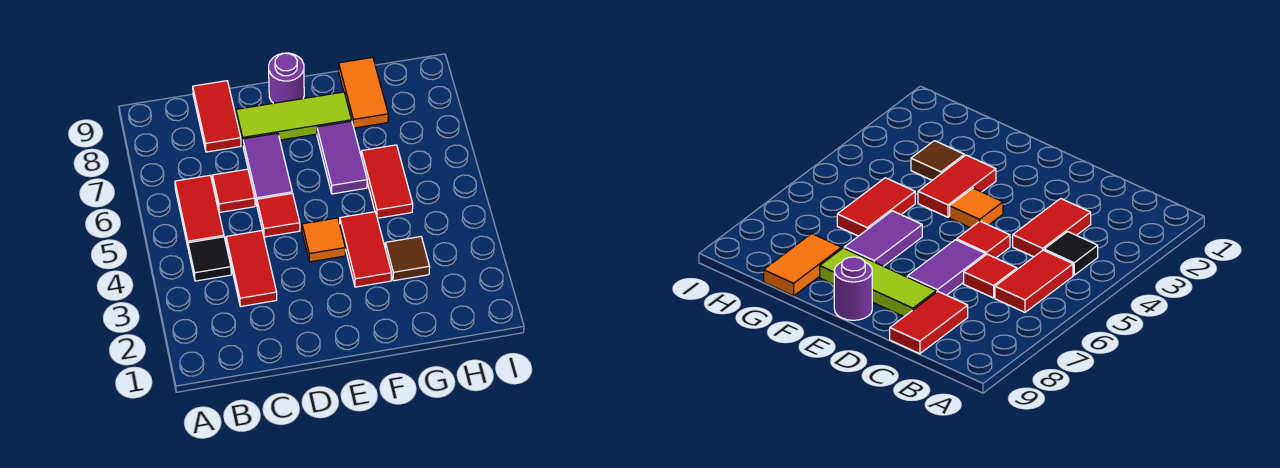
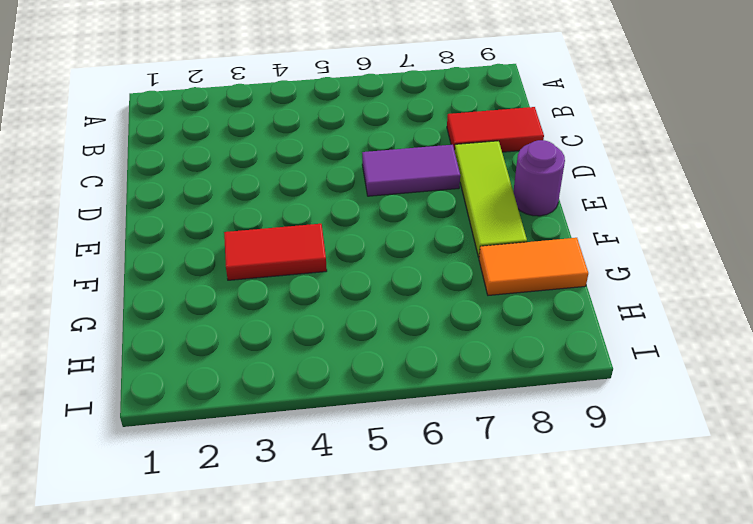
none -> black tile B4 level 1
none -> red tile B5:B6 level 1
none -> red tile C3:C4 level 1

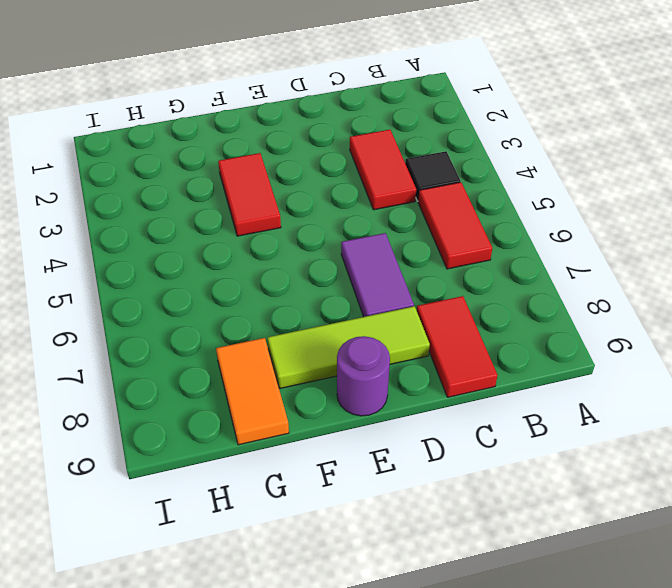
none -> red tile C6 level 1
none -> red tile D5 level 1
none -> orange tile E4 level 1

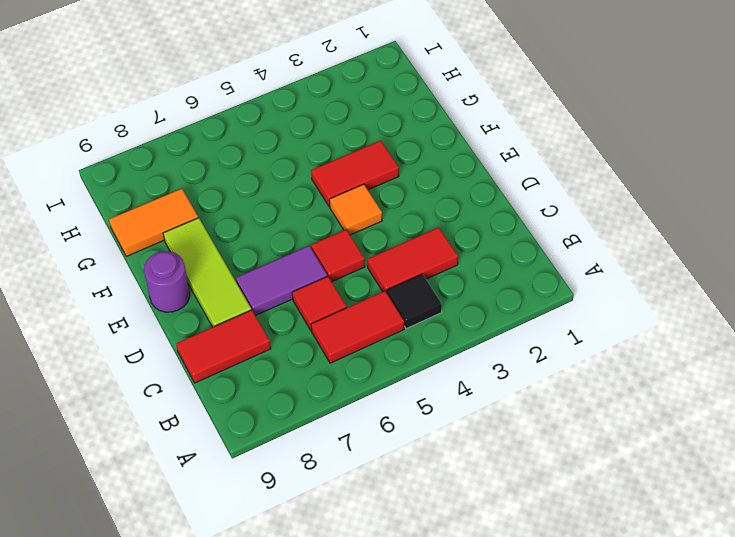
none -> purple tile F6:F7 level 1
none -> brown tile G3 level 1
none -> red tile G5:G6 level 1

